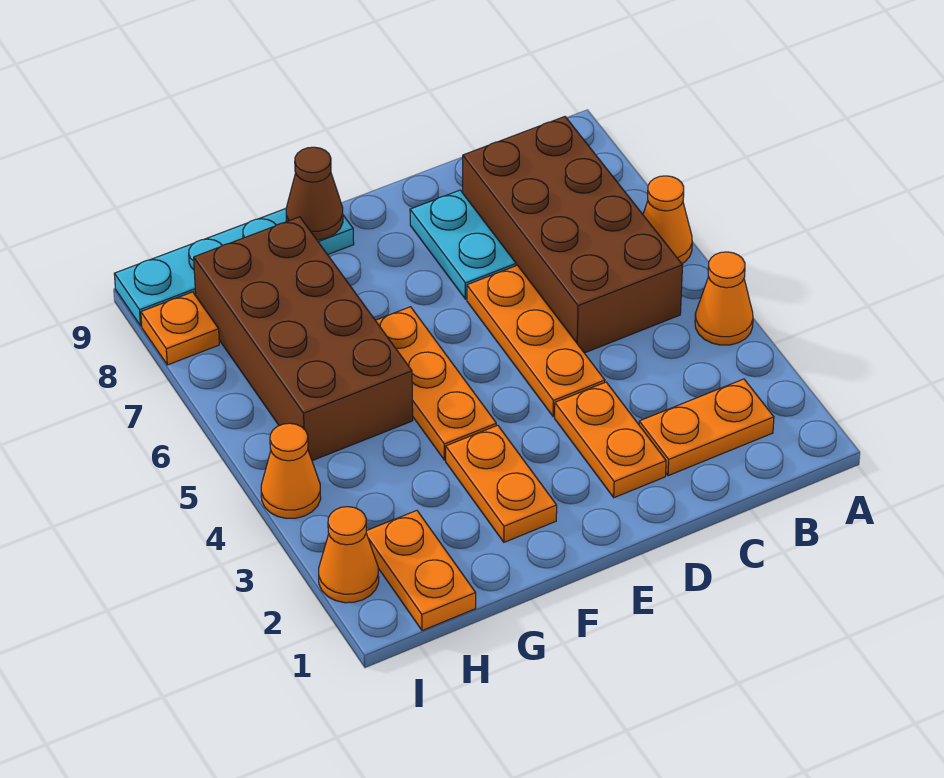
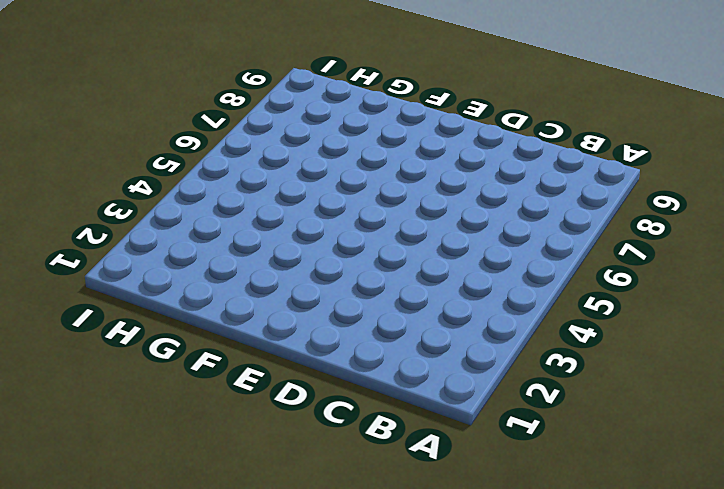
none -> orange cone A4 level 1
none -> orange cone A6 level 1
none -> orange plate B2:C2 level 1

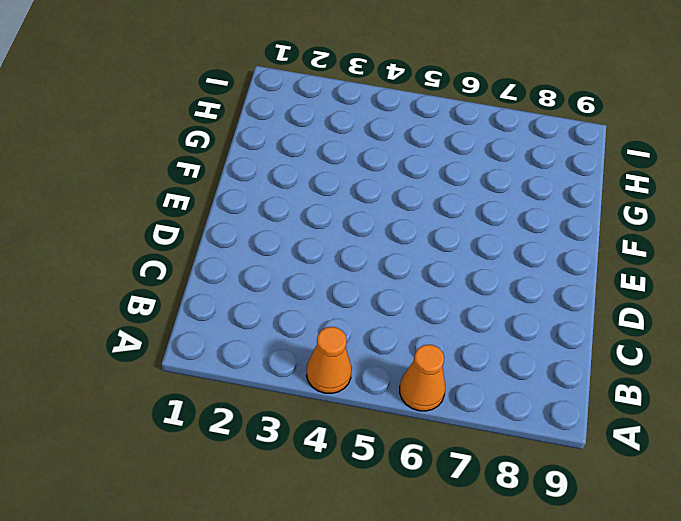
none -> orange plate B2:C2 level 1
none -> brown brick B5:C8 level 1
none -> orange plate D2:D3 level 1

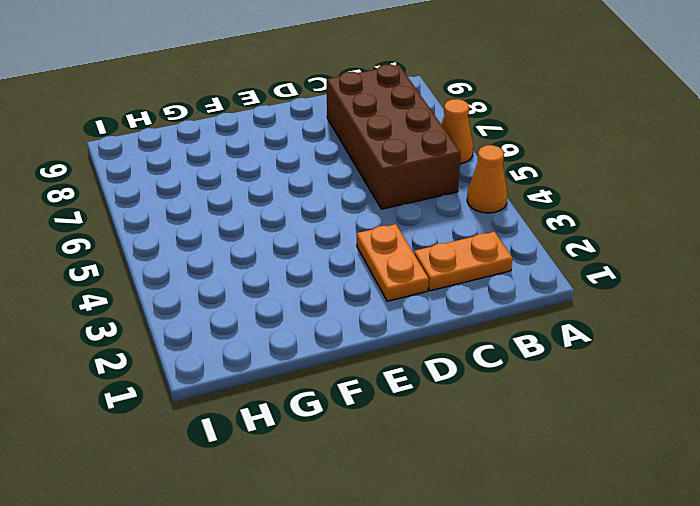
none -> orange plate D4:D6 level 1
none -> cyan plate D7:D8 level 1
none -> orange plate F2:F3 level 1

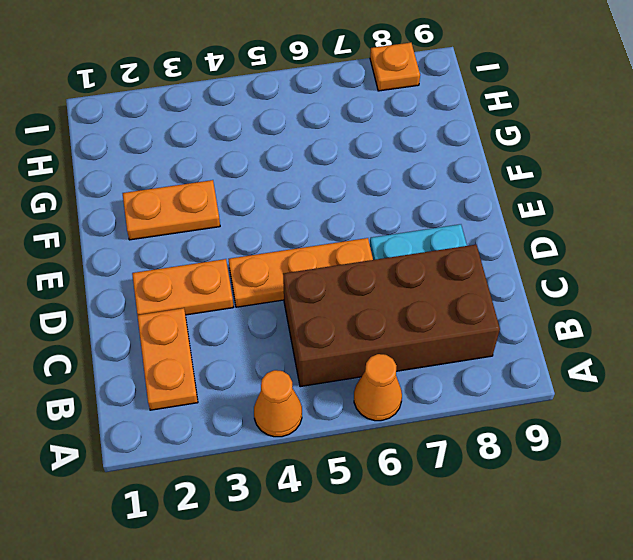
none -> orange plate F4:F6 level 1
none -> cyan plate F9:I9 level 1
none -> brown brick G5:H8 level 1

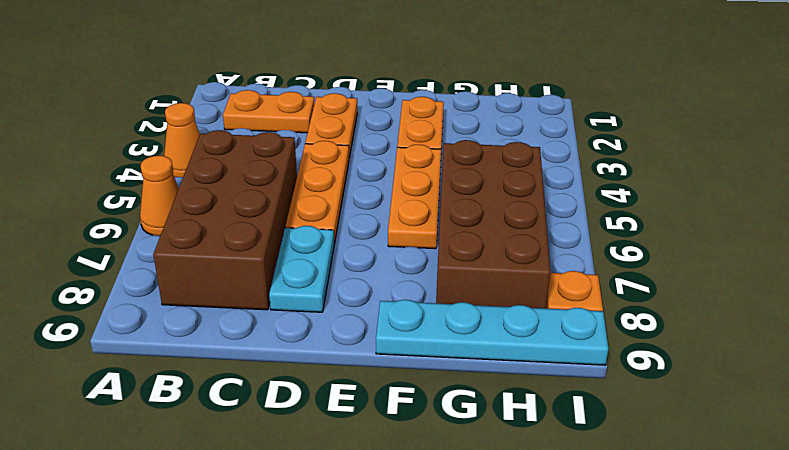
none -> orange plate H1:H2 level 1
none -> orange cone I2 level 1
none -> orange cone I4 level 1

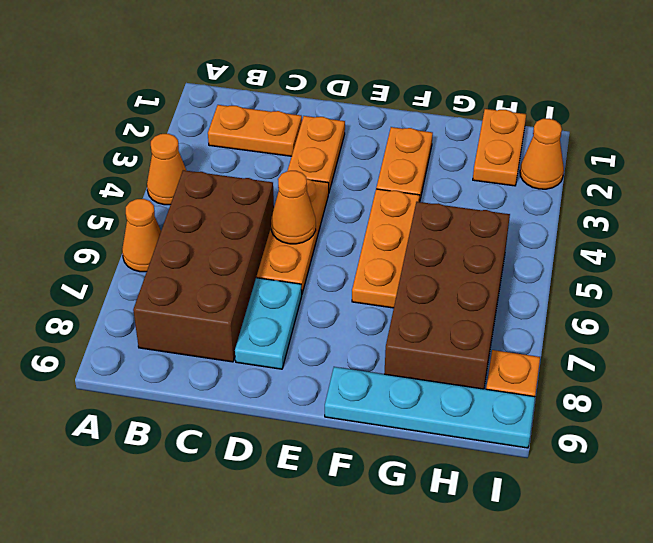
orange cone D5 level 2 -> orange cone I4 level 1
none -> brown cone F9 level 2

